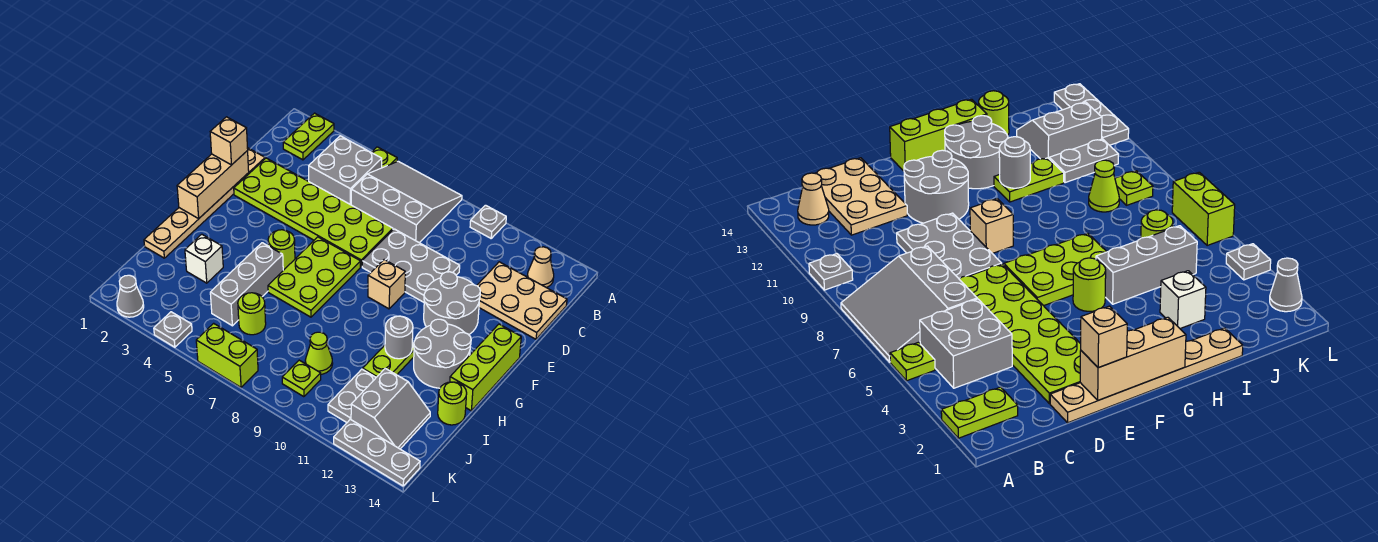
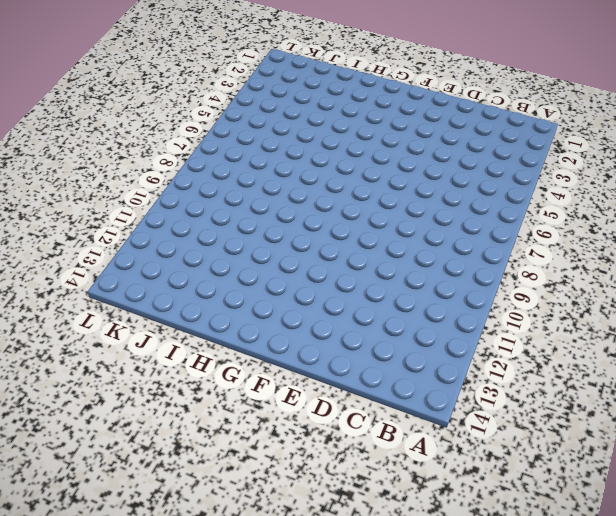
none -> lime plate A2:B2 level 1
none -> lime plate A5 level 1
none -> grey slope A6:C8 level 1 top C
none -> grey plate A10 level 1

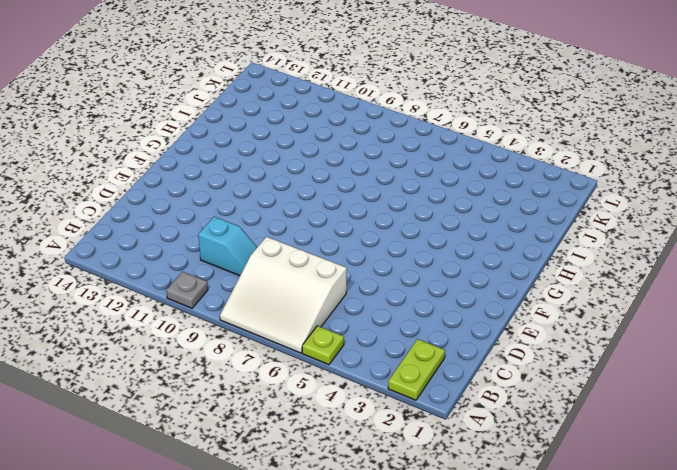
white slope A6:C8 level 1 top C -> grey slope A6:C8 level 1 top C
cyan slope C9:C10 level 1 top 10 -> none
none -> grey brick B4:C5 level 1
none -> tan cone B13 level 1
none -> tan plate C12:D14 level 1
none -> tan plate D1:I1 level 1

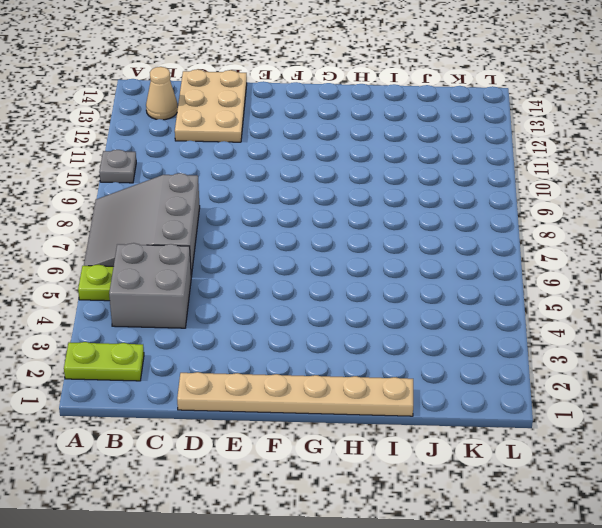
none -> lime plate D2:E7 level 1
none -> grey plate D8:E10 level 1
none -> grey round brick E11:F12 level 1
none -> lime plate F6:H7 level 1

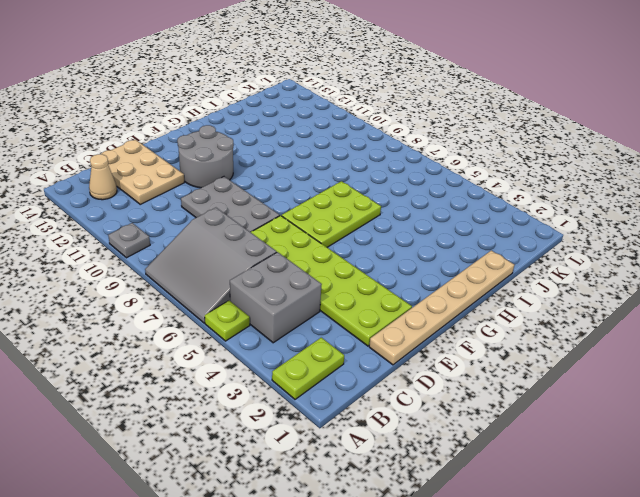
none -> tan brick F9 level 1
none -> lime brick F14:H14 level 1
none -> lime round brick G5 level 1
none -> grey round brick G12:H13 level 1

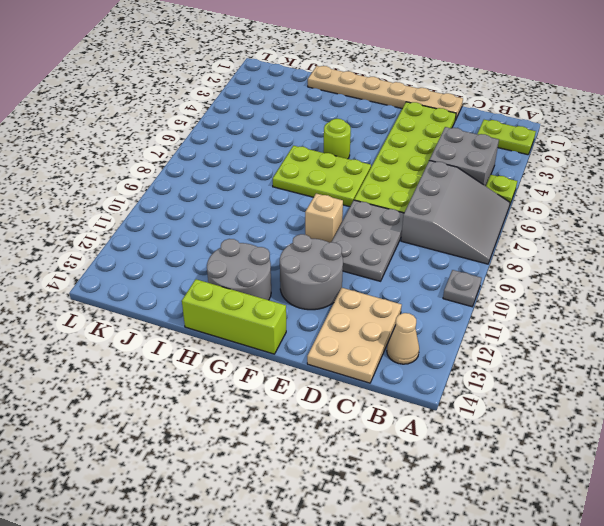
none -> grey brick H5:J5 level 1
none -> lime plate H11:I11 level 1
none -> white brick I3 level 1
none -> lime round brick I14 level 1

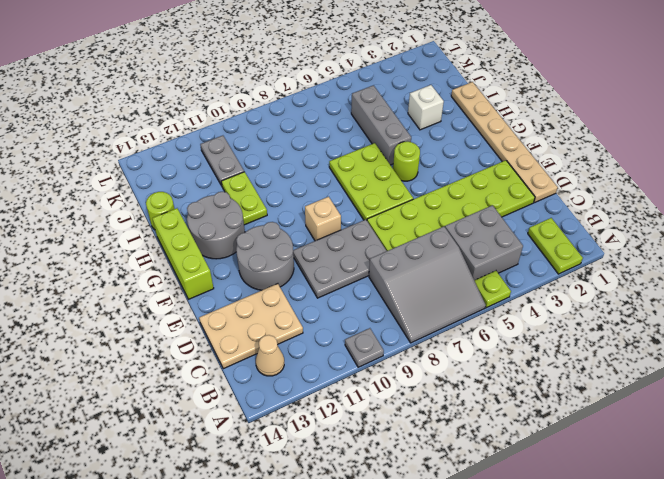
none -> lime round brick J6 level 1
none -> lime cone J9 level 1
none -> grey slope J12:K13 level 1 top 12
none -> lime plate K9 level 1

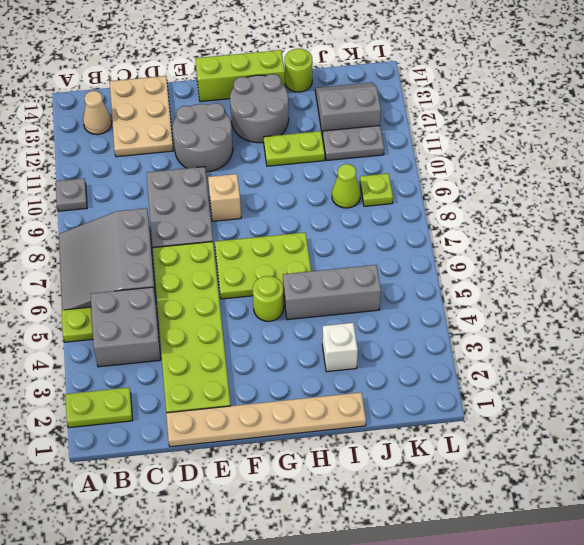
none -> lime round brick J6 level 1
none -> grey cone L2 level 1
none -> grey plate L4 level 1
none -> lime brick L6:L7 level 1

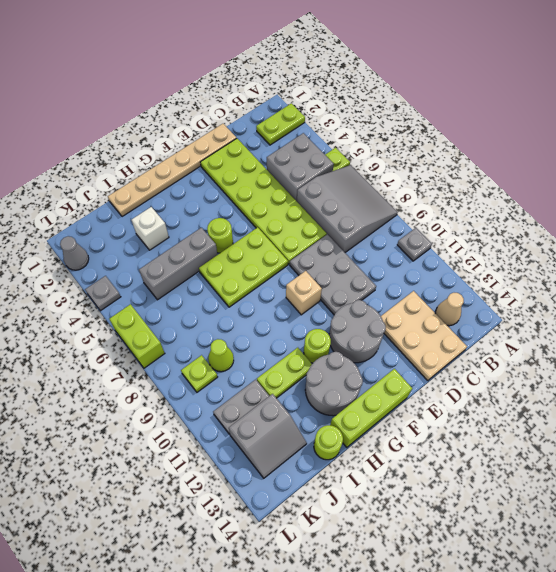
lime round brick G11 level 1 -> lime round brick J6 level 1
none -> grey plate L12:L14 level 1
none -> tan brick E1:G1 level 2
none -> grey round brick H11 level 2
none -> tan brick E1 level 3

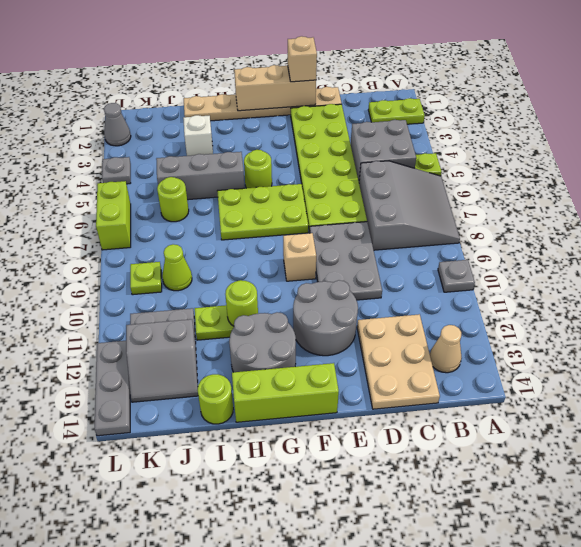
lime round brick H11 level 2 -> grey round brick H11 level 2

